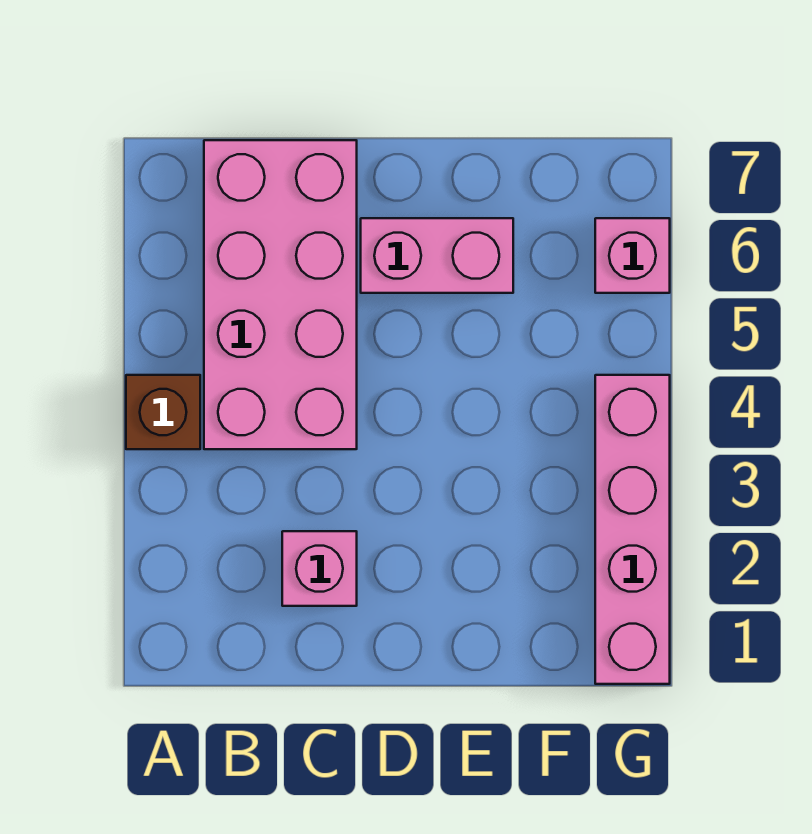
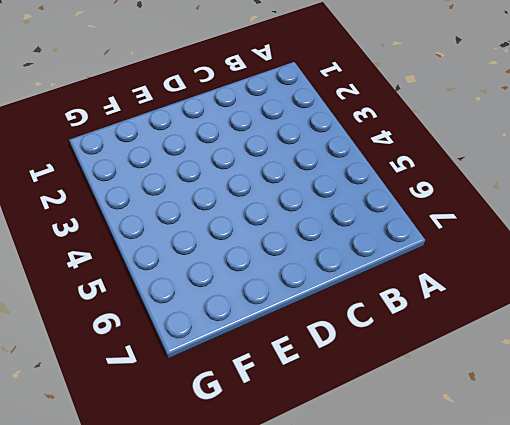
none -> brown brick A4 level 1
none -> pink brick B4:C7 level 1

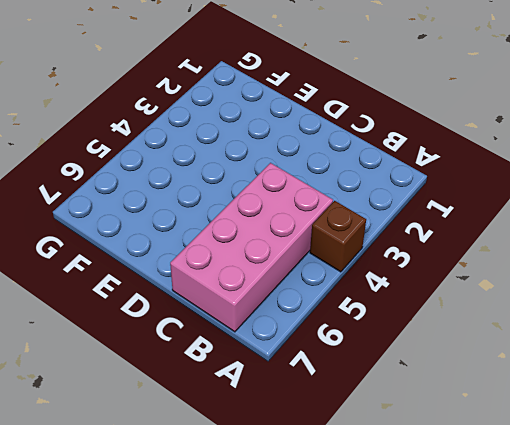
none -> pink brick C2 level 1
none -> pink brick D6:E6 level 1

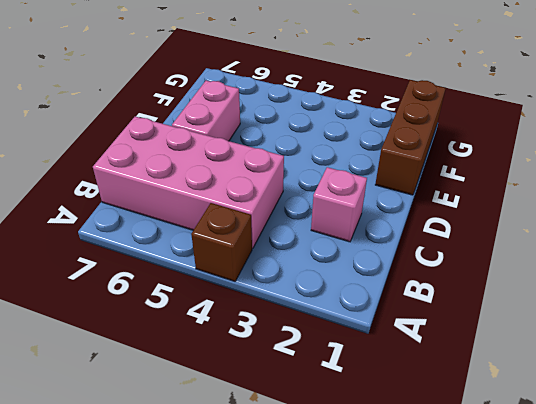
brown brick E1:G1 level 1 -> pink brick G1:G4 level 1
none -> pink brick G6 level 1

